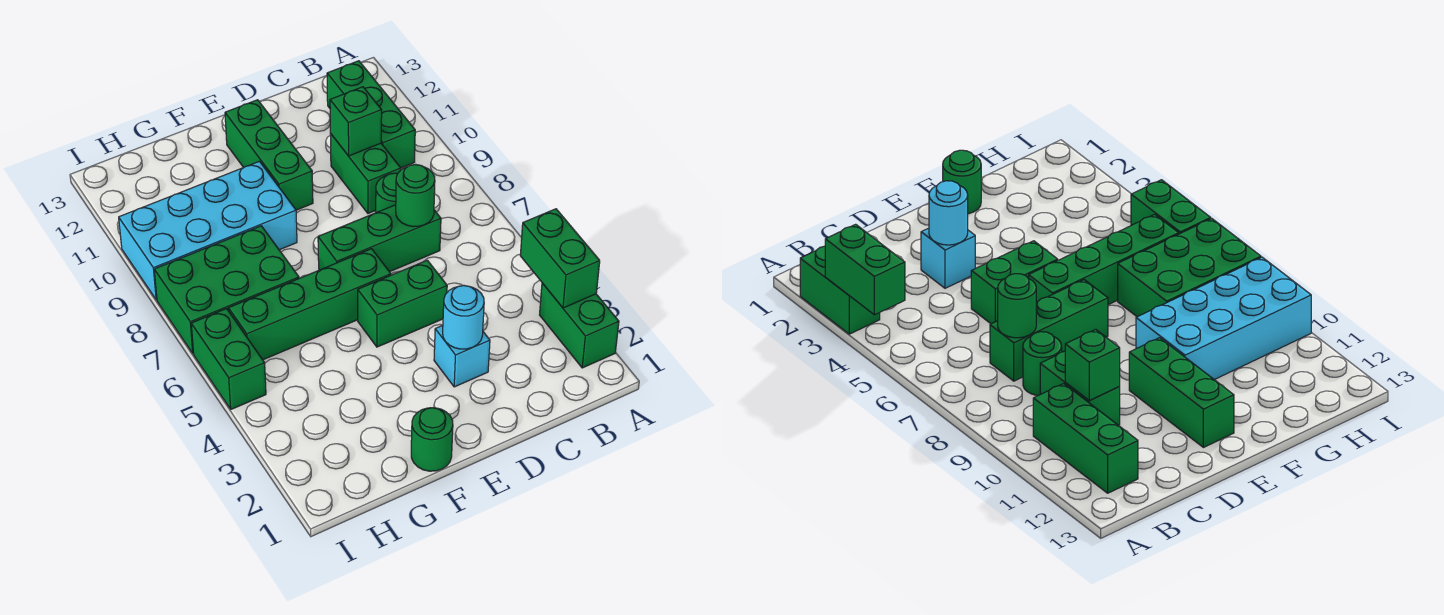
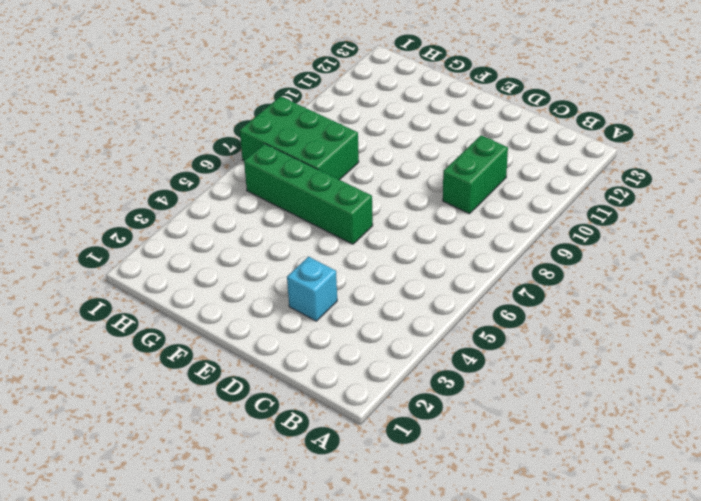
none -> green brick A2:A3 level 1
none -> green brick B10:B12 level 1
none -> green brick C7:E7 level 1

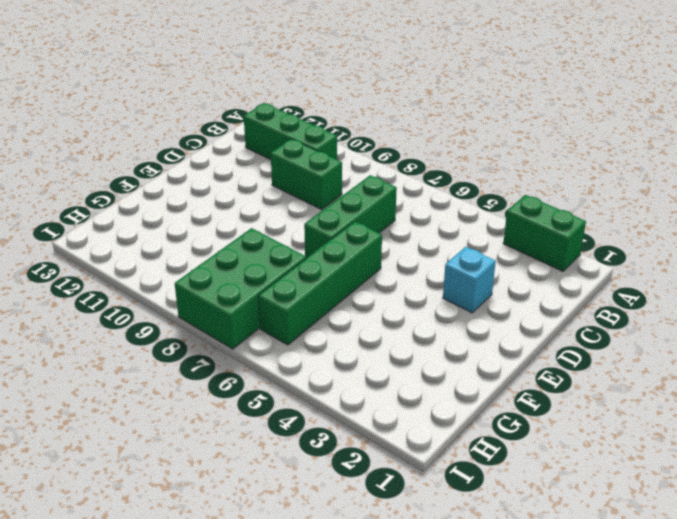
none -> green round brick C8 level 1
none -> green brick D5:E5 level 1
none -> green brick E10:E12 level 1

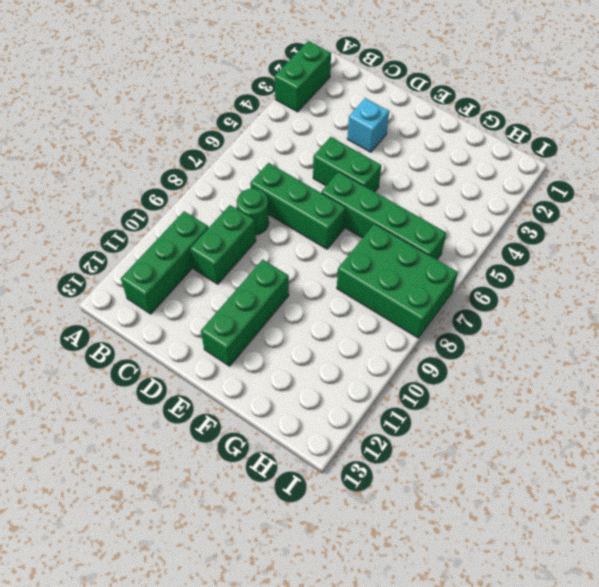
none -> green round brick F1 level 1
none -> cyan brick F9:I10 level 1
none -> green brick I5:I6 level 1

